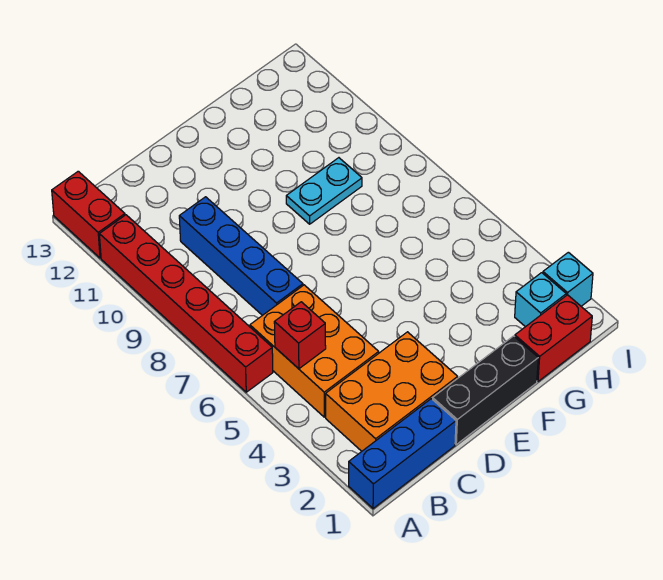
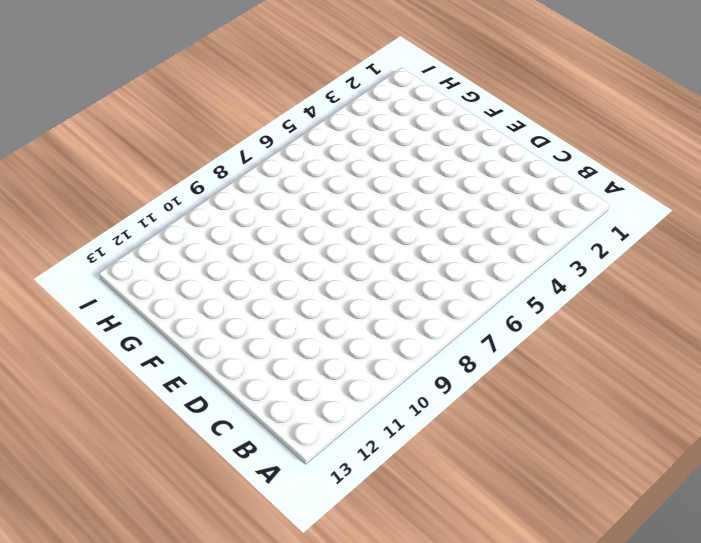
none -> blue brick A1:C1 level 1
none -> red brick A6:A11 level 1
none -> red brick A12:A13 level 1

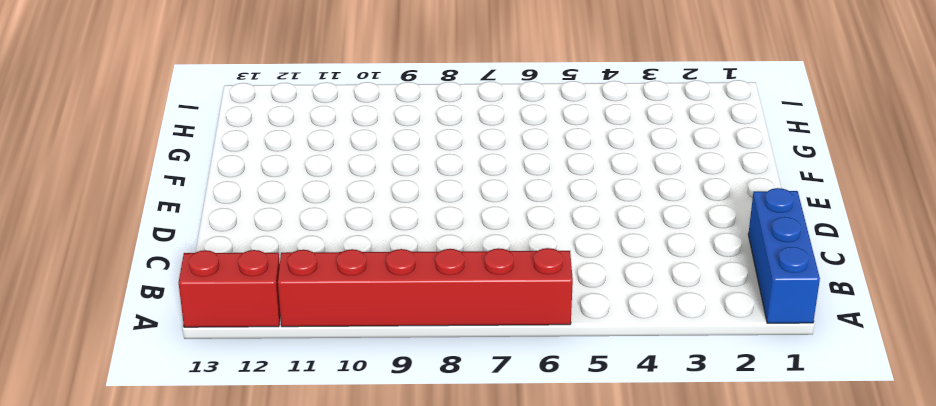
none -> orange brick B2:D3 level 1
none -> orange brick B4:C6 level 1
none -> blue brick C7:C10 level 1

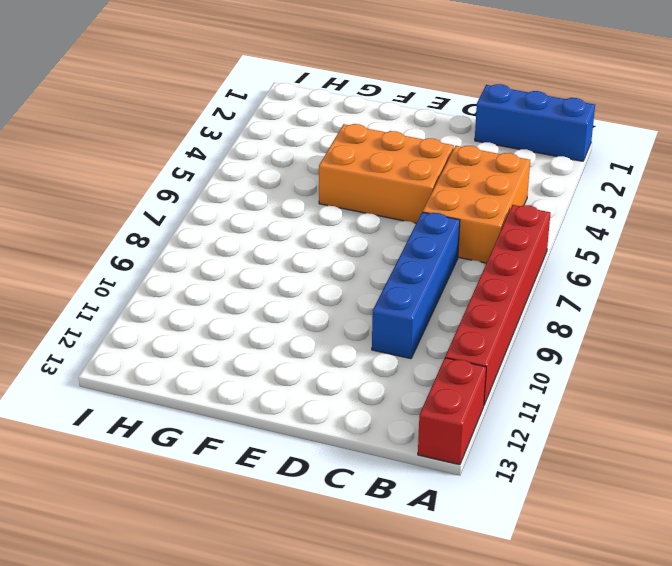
orange brick D4:F5 level 1 -> orange brick B2:D3 level 1
none -> black brick D1:F1 level 1
none -> cyan plate F9:G9 level 1
none -> red brick G1:H1 level 1

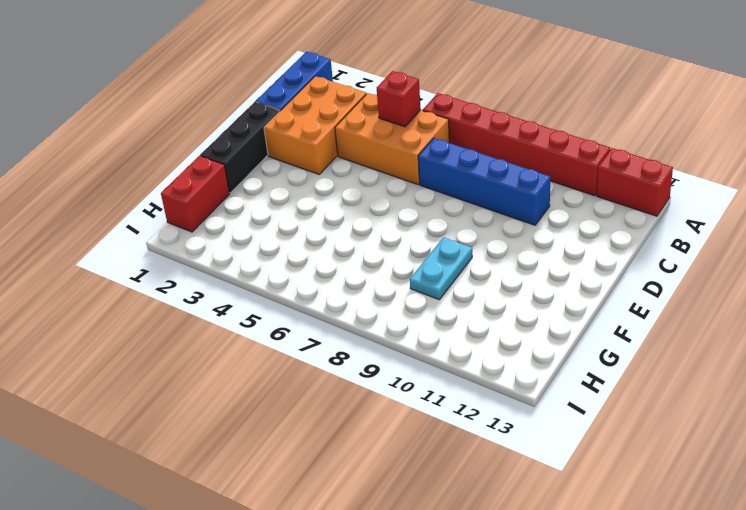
none -> cyan brick H2 level 1
none -> cyan brick I2 level 1

